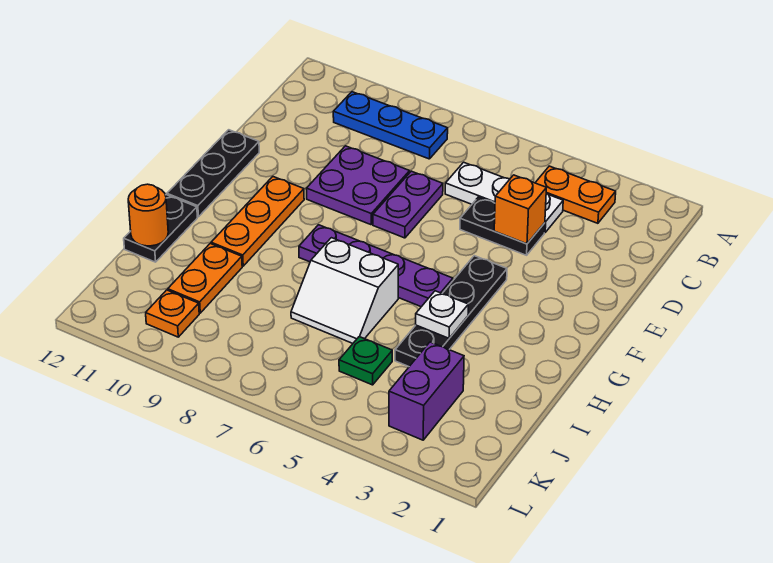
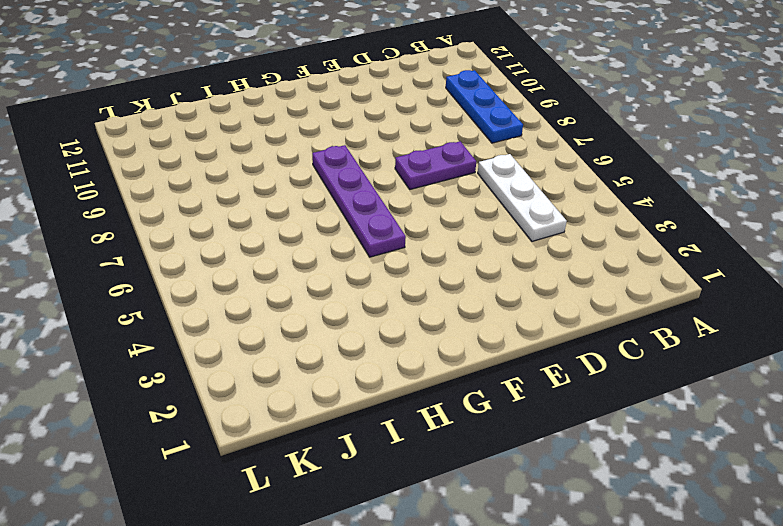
none -> orange plate B3:B4 level 1
none -> black plate D4:D5 level 1
none -> purple plate D8:E9 level 1

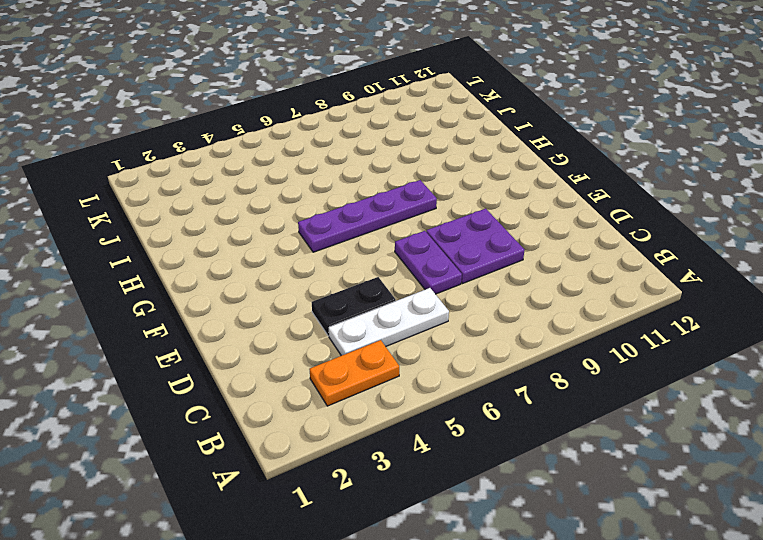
none -> blue plate B8:B10 level 1
none -> black plate E12:G12 level 1
none -> black plate F4:I4 level 1

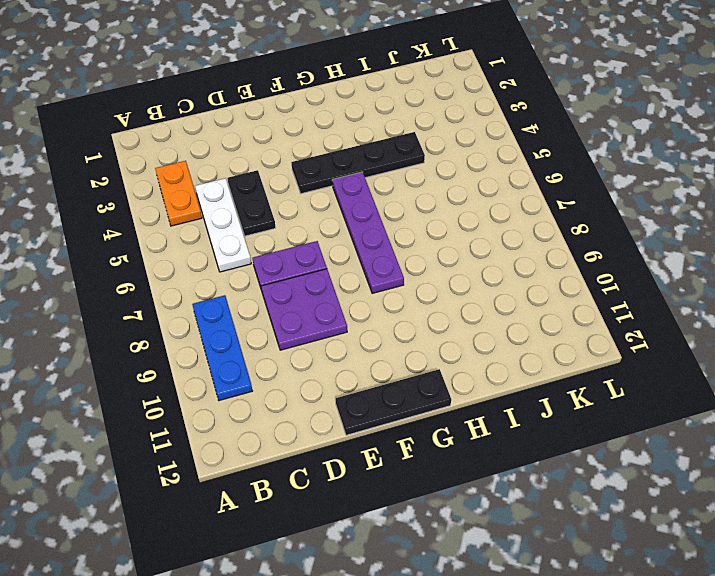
none -> orange plate F10:H10 level 1
none -> white slope H6:I7 level 1 top H
none -> black plate H12:I12 level 1

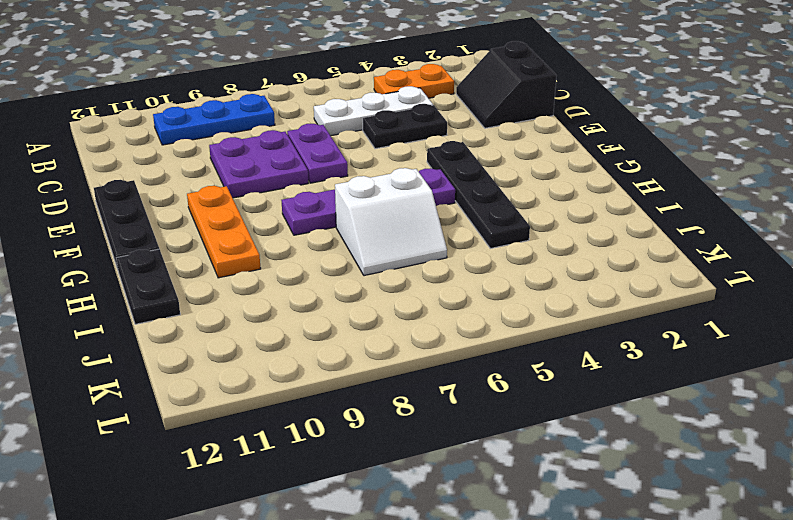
black slope C1:D2 level 1 top 1 -> none
none -> orange plate I10:J10 level 1
none -> purple brick J3:K3 level 1
none -> green plate J5 level 1

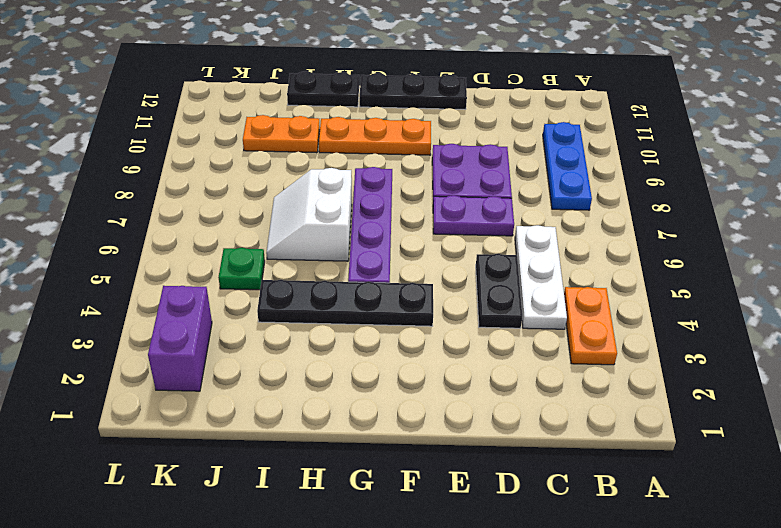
purple brick K2:K3 level 1 -> purple brick J3:K3 level 1
none -> orange plate K10 level 1
none -> orange brick D4 level 2
none -> white plate H4 level 2

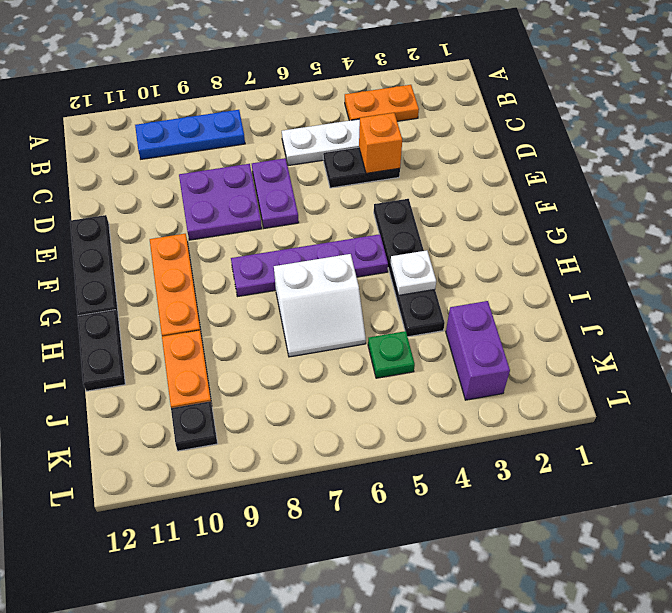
black plate K10 level 1 -> orange plate K10 level 1
none -> orange round brick I12 level 2

